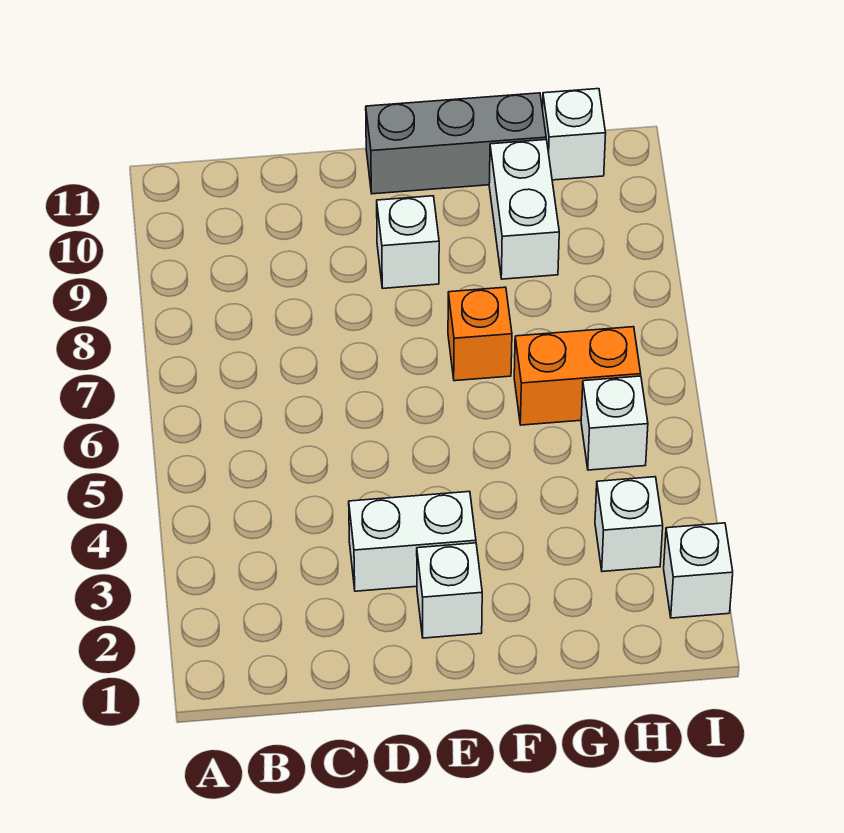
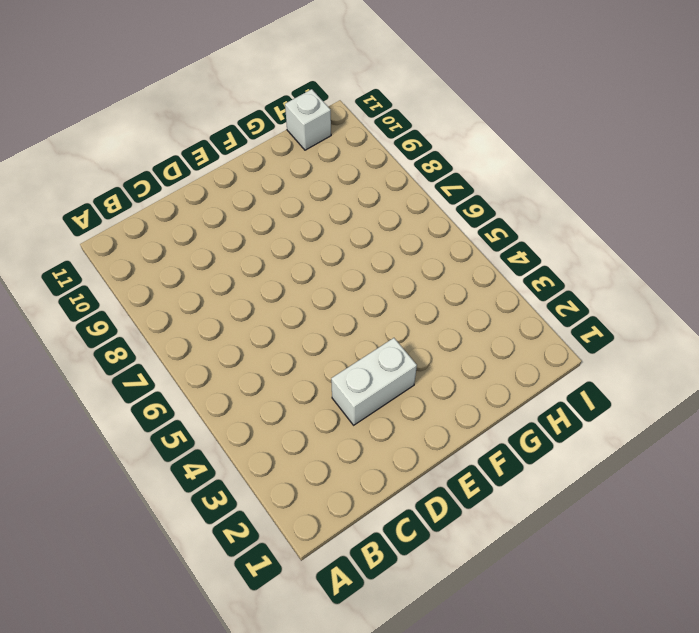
none -> white brick E2 level 1
none -> white brick E9 level 1

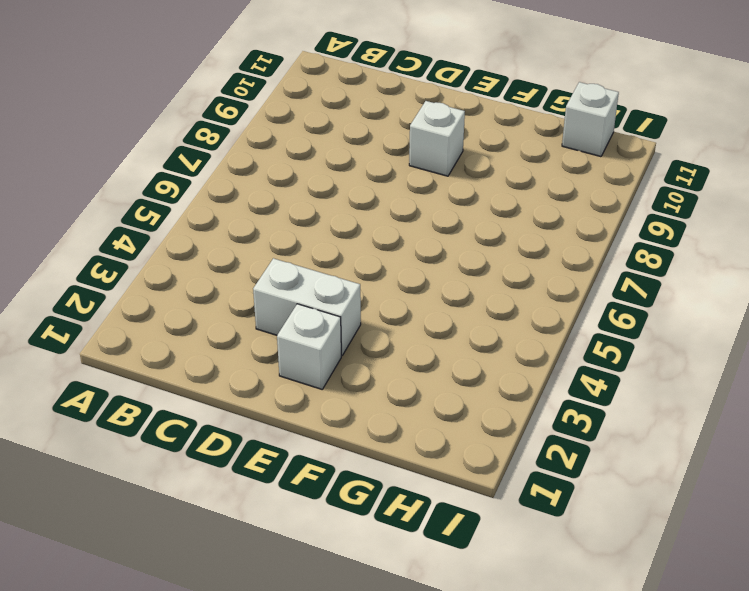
none -> grey brick E11:G11 level 1
none -> orange brick F7 level 1

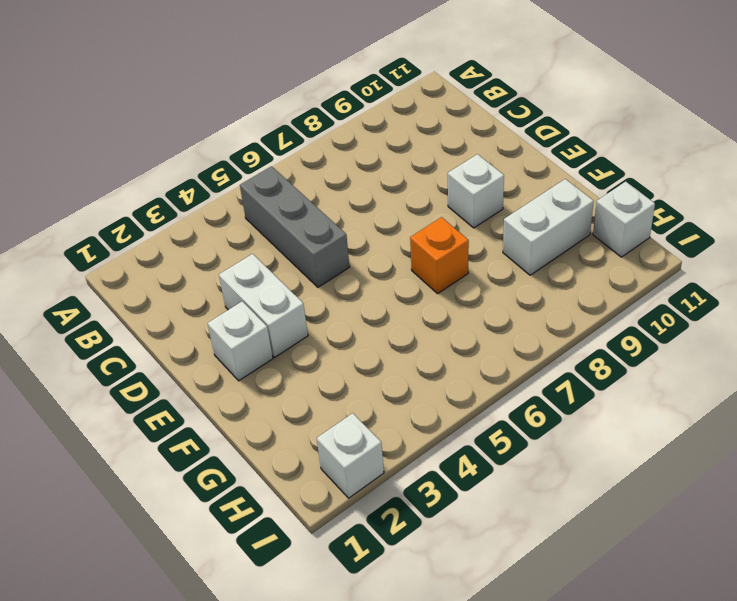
grey brick B5:D5 level 1 -> grey brick E11:G11 level 1
none -> orange brick G6:H6 level 1
none -> white brick H3 level 1

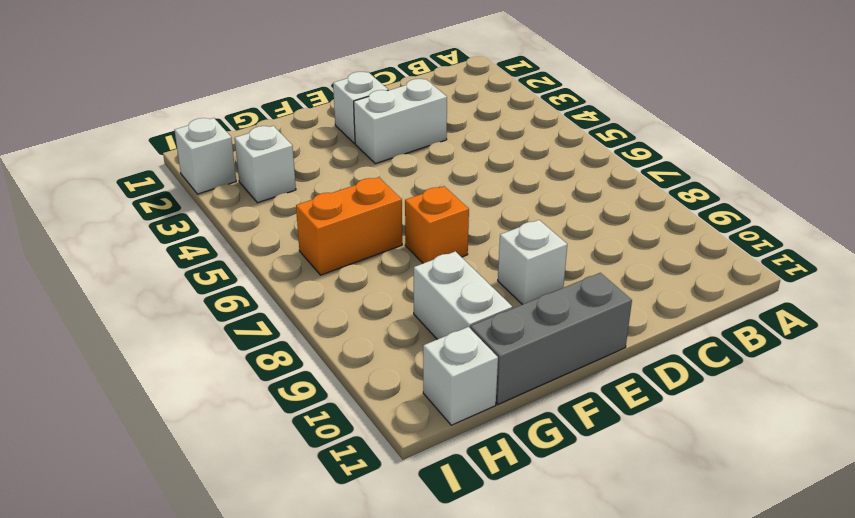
none -> white brick H5 level 1

